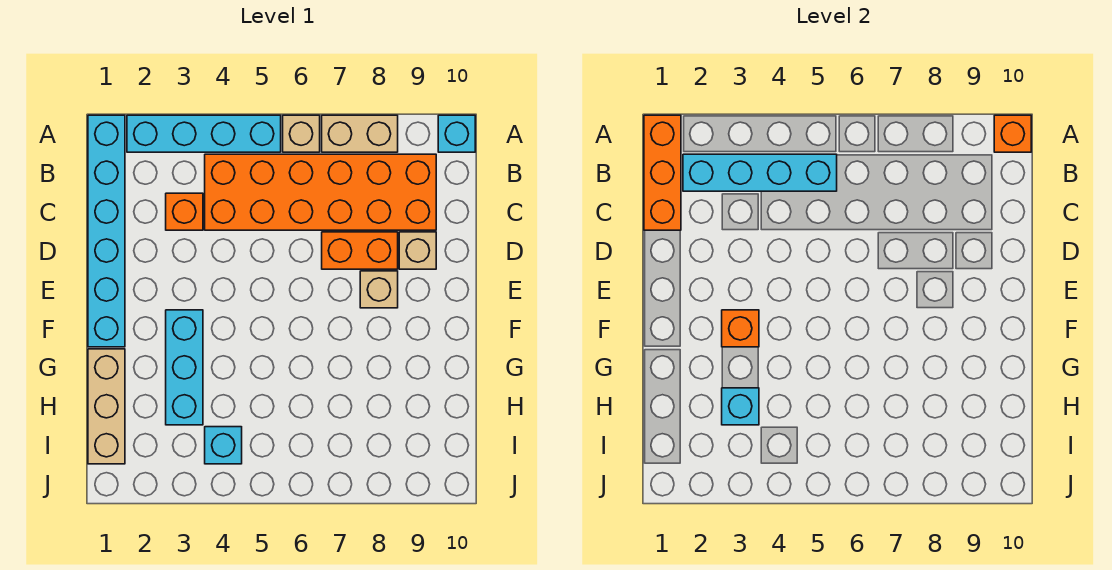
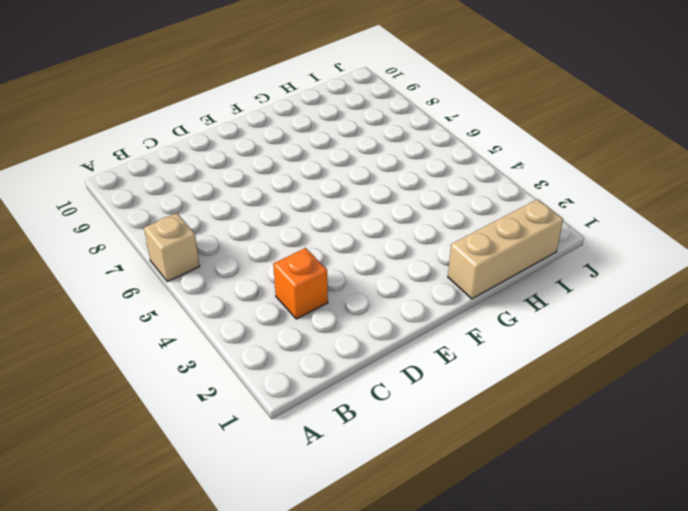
none -> cyan brick A1:F1 level 1
none -> cyan brick A2:A5 level 1
none -> tan brick A7:A8 level 1

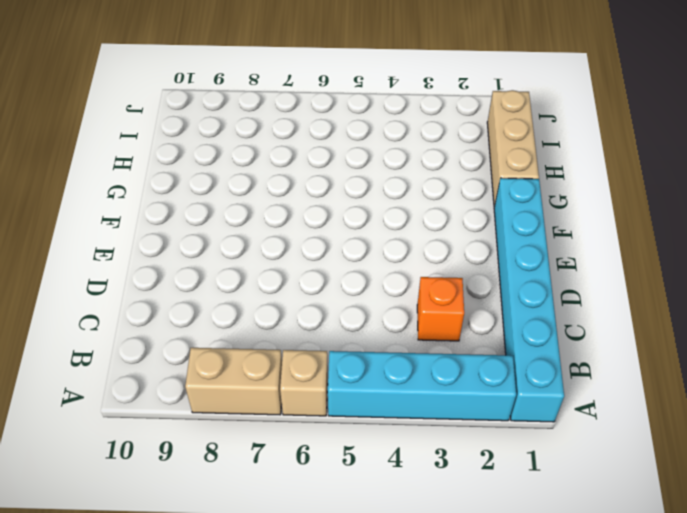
none -> cyan brick A10 level 1
none -> orange brick B4:C9 level 1
none -> orange brick D7:D8 level 1

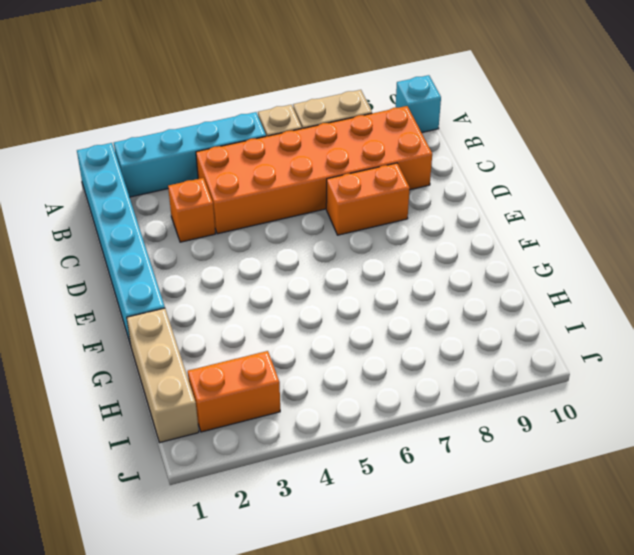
orange brick I2:I3 level 1 -> none
none -> tan brick D9 level 1
none -> tan brick E8 level 1
none -> cyan brick F3:H3 level 1

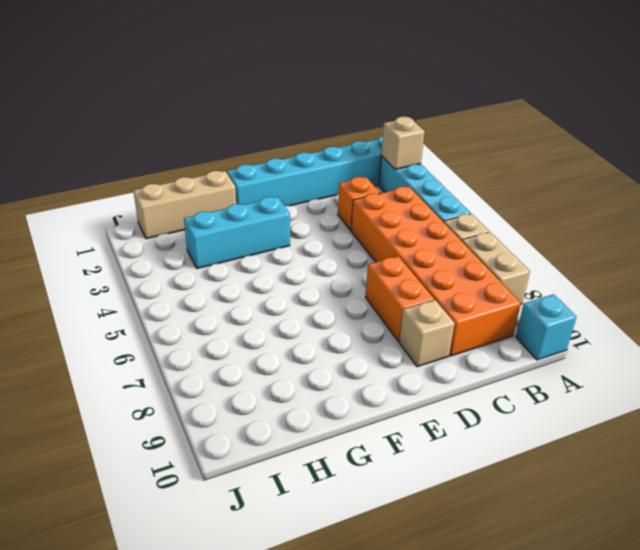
tan brick A2 level 2 -> tan brick E8 level 1
none -> cyan brick I4 level 1
none -> orange brick A1:C1 level 2
none -> orange brick A10 level 2

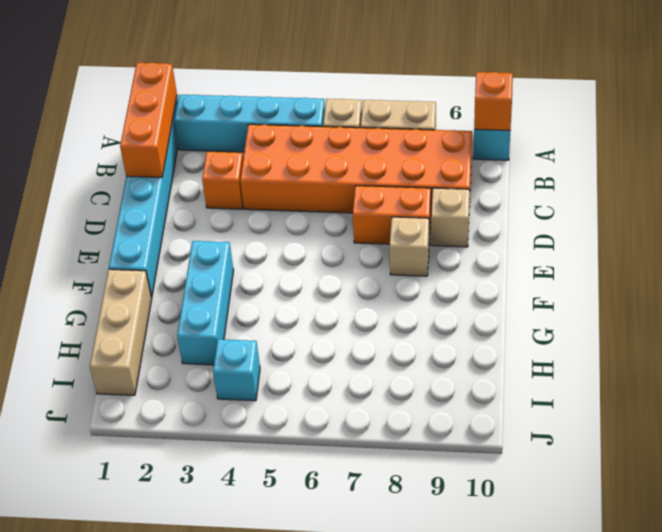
none -> cyan brick B2:B5 level 2
none -> orange brick F3 level 2
none -> cyan brick H3 level 2

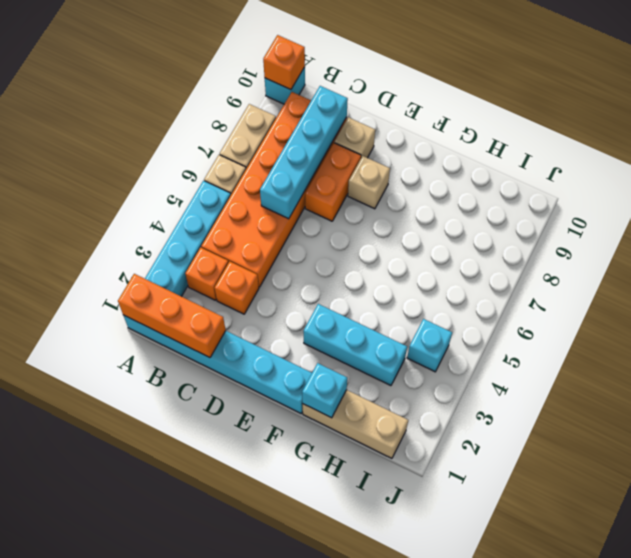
orange brick B3 level 1 -> orange brick F3 level 2
cyan brick C6:C9 level 2 -> cyan brick B2:B5 level 2
cyan brick G1 level 2 -> cyan brick H3 level 2

